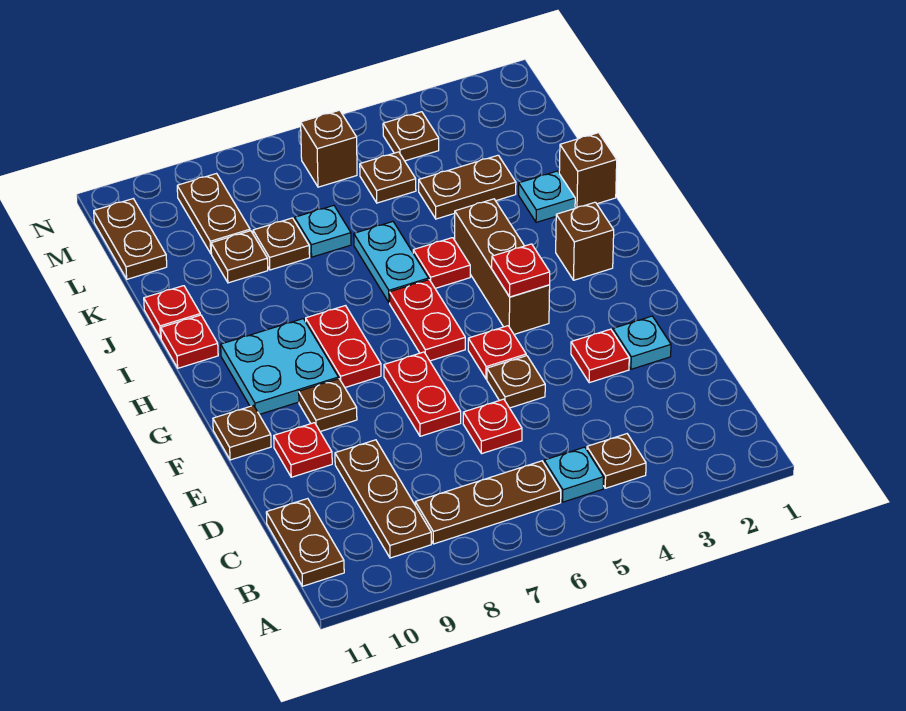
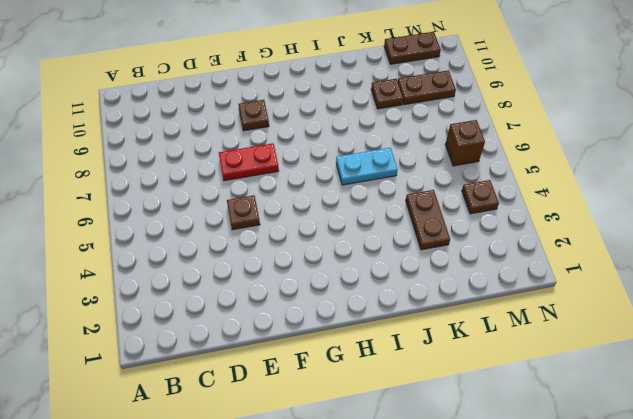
none -> brown plate B4 level 1
none -> cyan plate B5 level 1
none -> brown plate B6:B8 level 1
none -> brown plate B9:D9 level 1

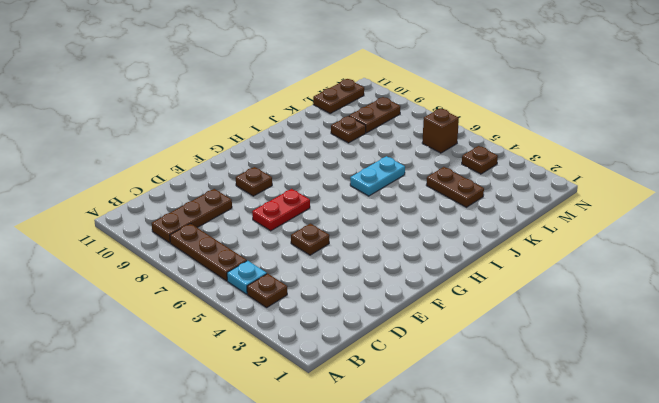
none -> brown plate B11:C11 level 1
none -> red plate D6 level 1
none -> cyan plate E2 level 1
none -> red plate E3 level 1

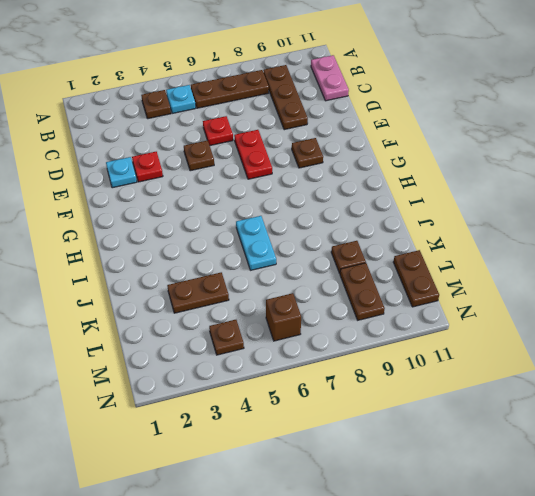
pink plate B11:C11 level 1 -> brown plate B11:C11 level 1
none -> red plate E10 level 1
none -> red plate F5 level 1
none -> brown plate F11 level 1
none -> brown brick G4:I4 level 1

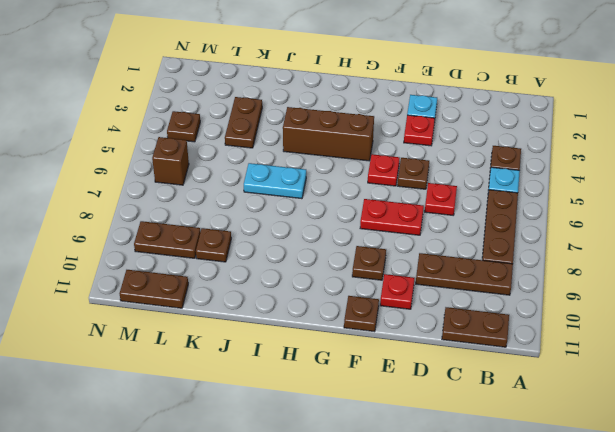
none -> red plate G6:H6 level 1
none -> red plate G8:H8 level 1
none -> cyan plate G9:H10 level 1
none -> brown brick H2 level 1

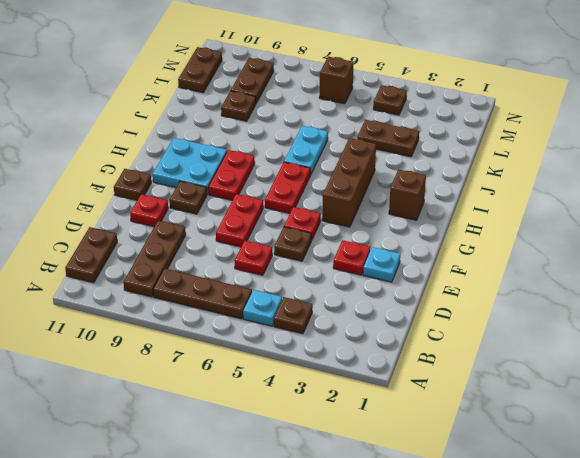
none -> red plate I5 level 1
none -> red plate I11 level 1
none -> brown brick J1 level 1
none -> cyan plate J2 level 1

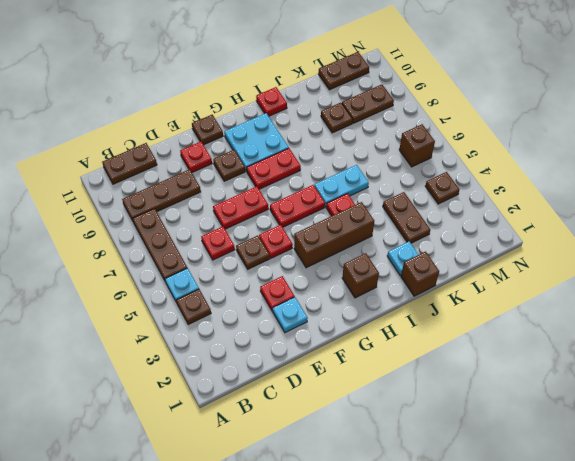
none -> red plate J11 level 1
none -> cyan plate K7 level 1
none -> brown plate K8 level 1
none -> brown plate L5 level 1

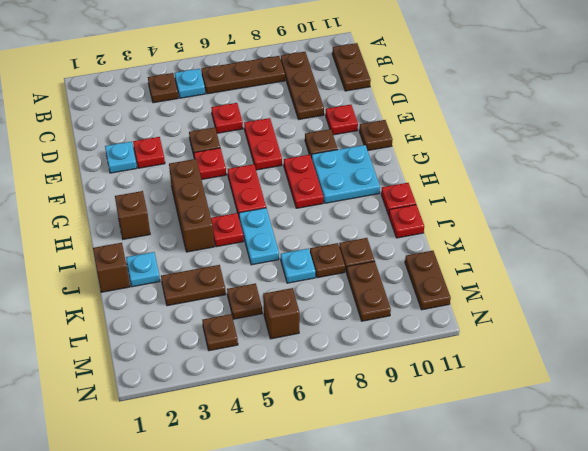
none -> red plate G4 level 2

